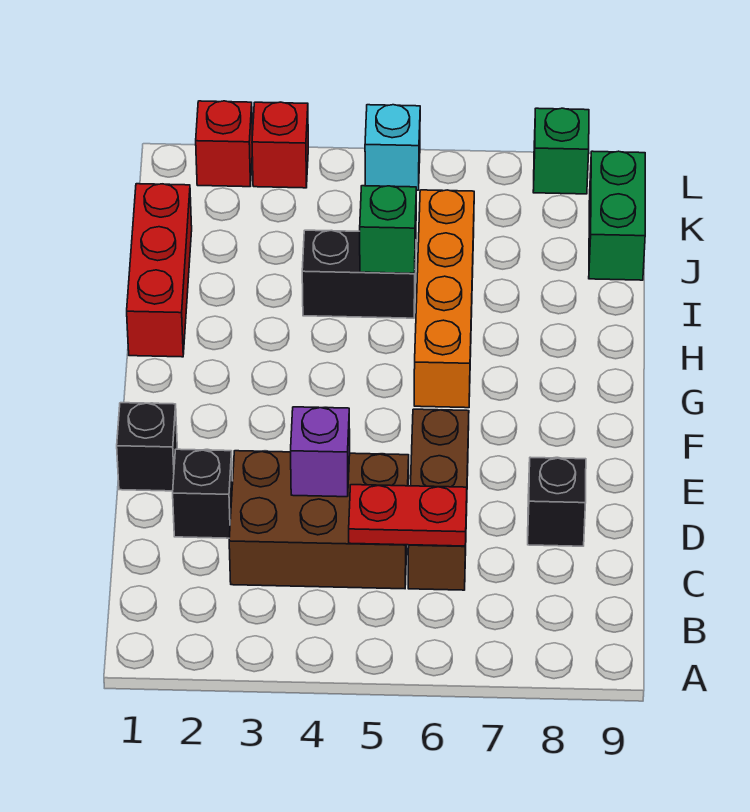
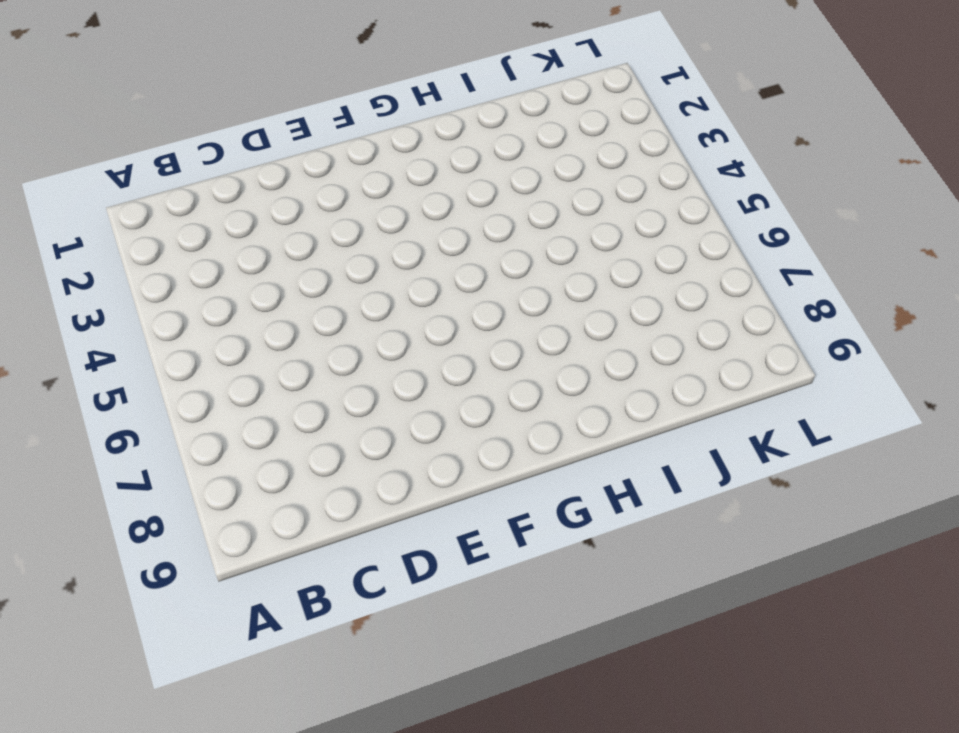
none -> brown brick C3:D5 level 1
none -> brown brick C6:E6 level 1
none -> black brick D2 level 1

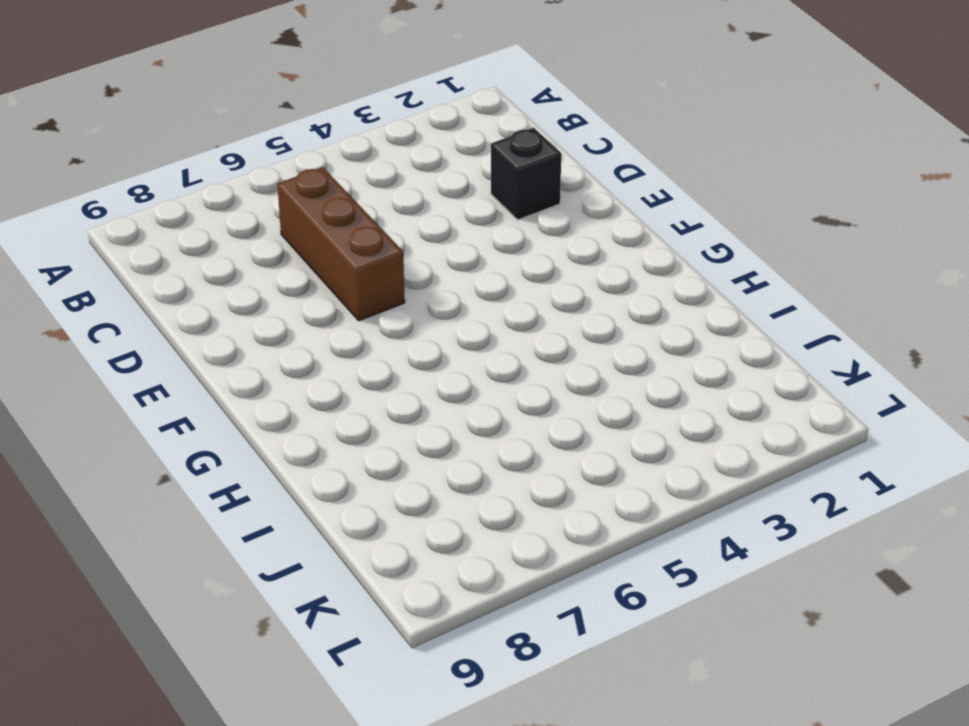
none -> brown brick C3:D5 level 1
none -> black brick D8 level 1
none -> black brick E1 level 1

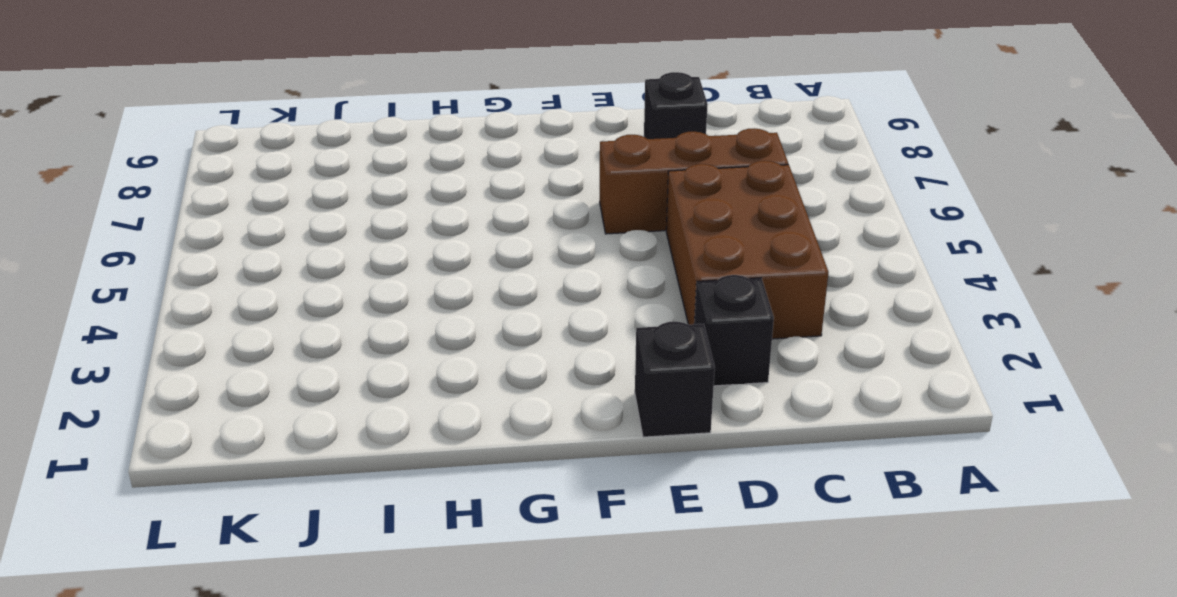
none -> orange brick G6:J6 level 1
none -> red brick H1:J1 level 1
none -> black brick I4:I5 level 1

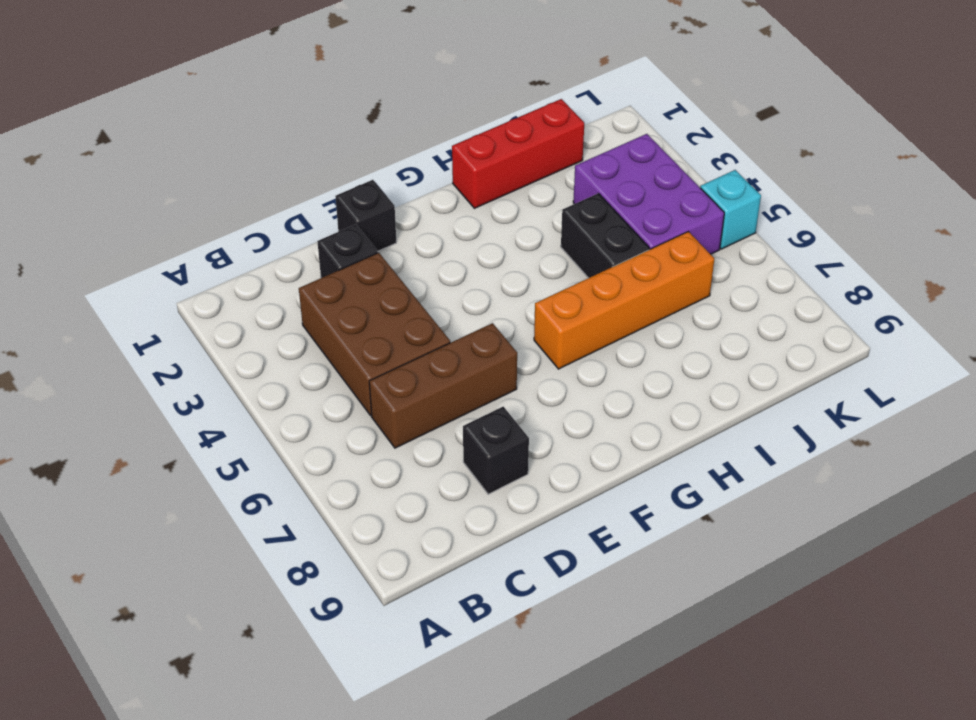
purple brick J3:K5 level 1 -> none
none -> green brick J9:K9 level 1
none -> red brick L2 level 1
none -> red brick L3 level 1

